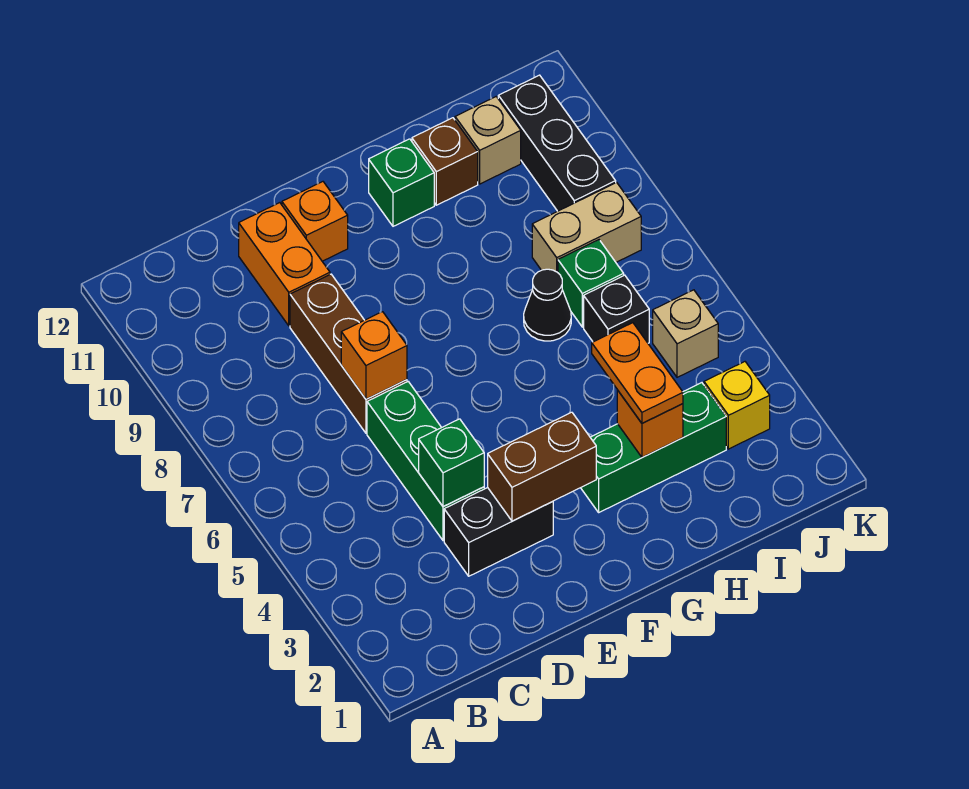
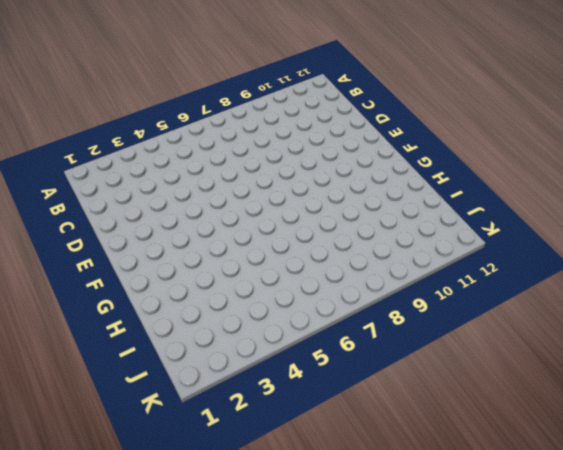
none -> black brick D3:E3 level 1
none -> green brick D4:D6 level 1
none -> brown brick D7:D9 level 1

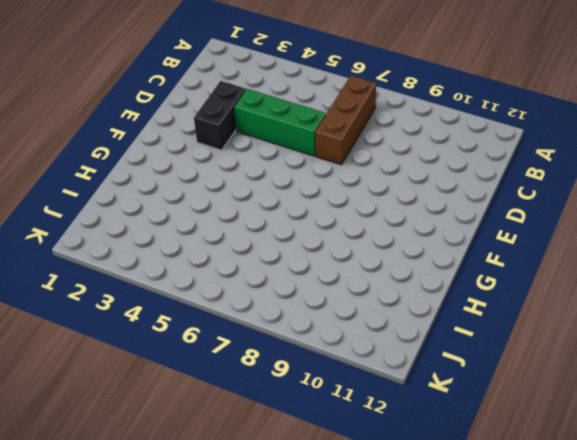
brown brick B7:D7 level 1 -> brown brick D7:D9 level 1
none -> orange brick D10:D11 level 1
none -> orange brick E11 level 1
none -> green brick G3:I3 level 1

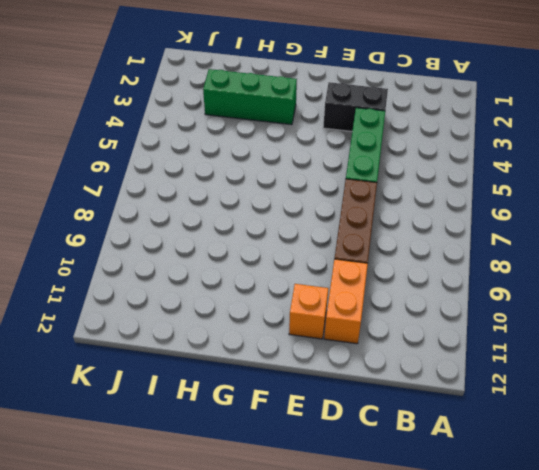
none -> green brick G11 level 1
none -> black cone H7 level 1
none -> brown brick H11 level 1

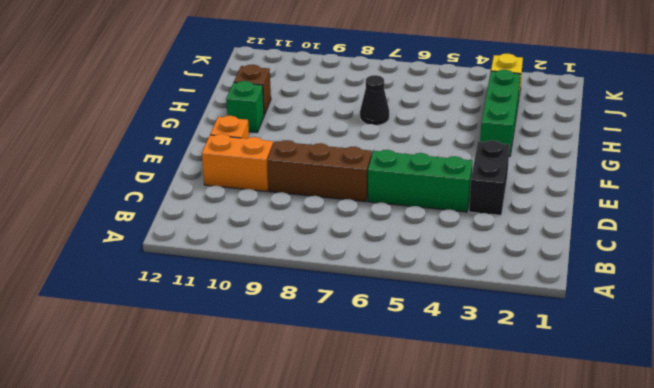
none -> black brick I6 level 1
none -> green brick I7 level 1
none -> tan brick I8:J8 level 1

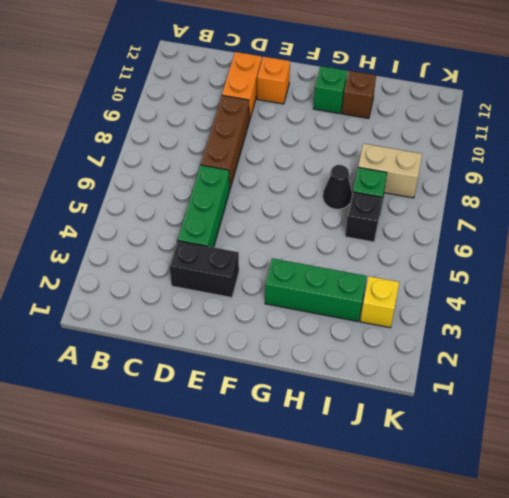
none -> tan brick I11 level 1
none -> tan brick J5 level 1
none -> black brick J9:J11 level 1

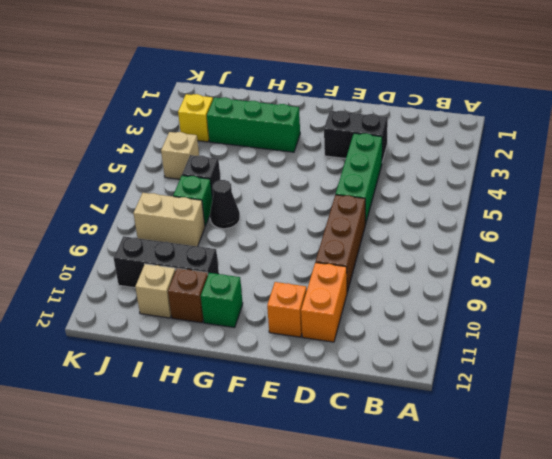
black brick H10:J10 level 1 -> black brick J9:J11 level 1
none -> green brick D4 level 2
none -> orange brick D7 level 2
none -> brown brick E3:F3 level 2

